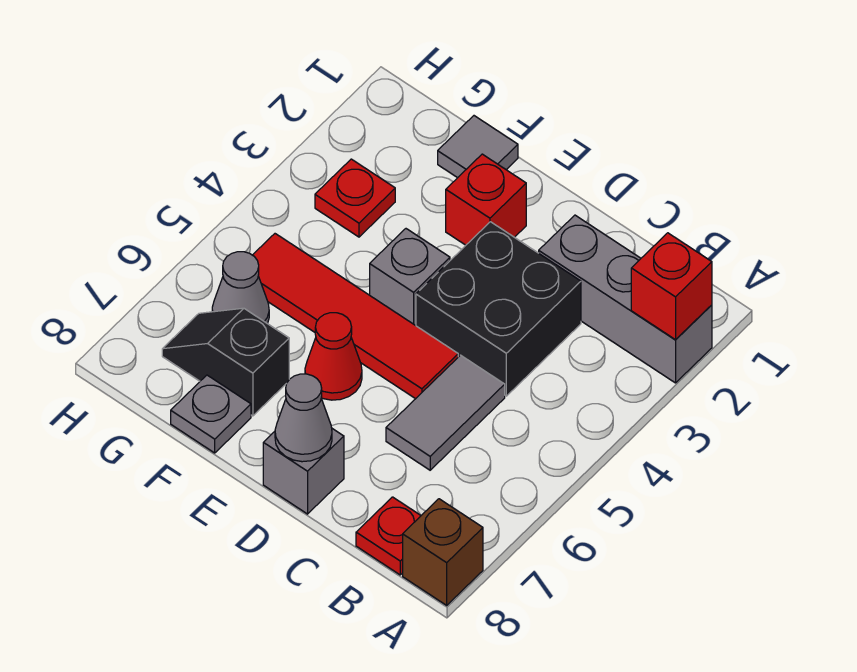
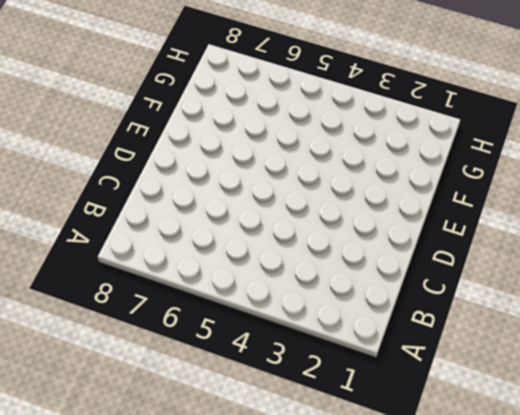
none -> grey brick A2:C2 level 1
none -> brown brick A8 level 1
none -> red plate B8 level 1

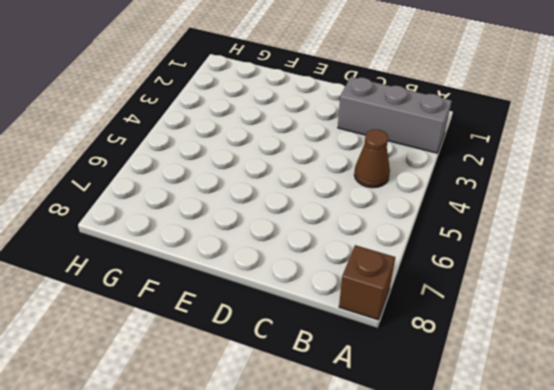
brown cone B4 level 1 -> none
none -> red plate B8 level 1
none -> black brick C3:D4 level 1
none -> grey tile C5:C6 level 1

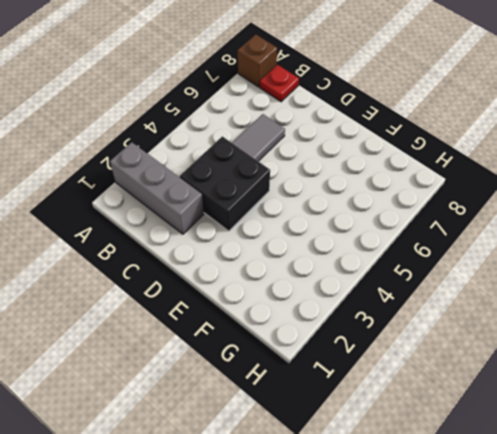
none -> red tile D5:G5 level 1
none -> grey brick D8 level 1
none -> red brick E2 level 1

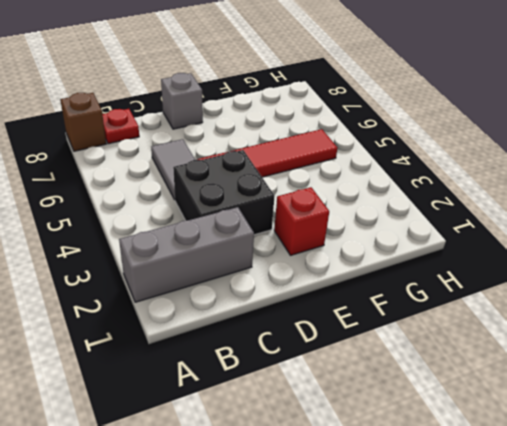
none -> grey brick E4 level 1
none -> red cone E6 level 1
none -> grey tile F1 level 1

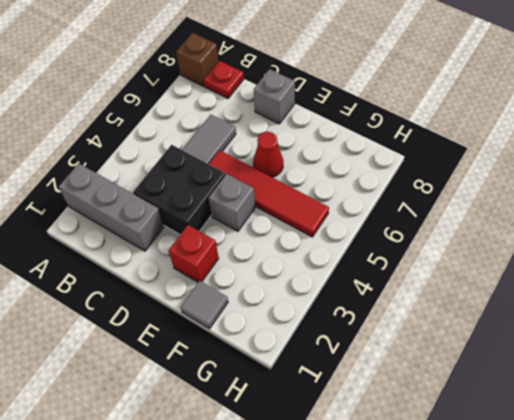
none -> black slope F7:G7 level 1 top F
none -> grey plate F8 level 1
none -> red plate G3 level 1

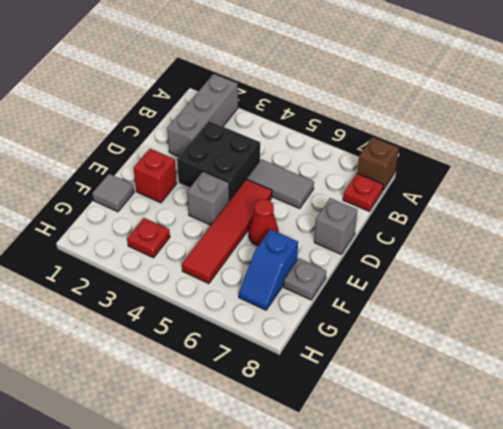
blue slope F7:G7 level 1 top F -> black slope F7:G7 level 1 top F
none -> grey cone G6 level 1
none -> red brick A2 level 2
none -> grey cone D8 level 2

